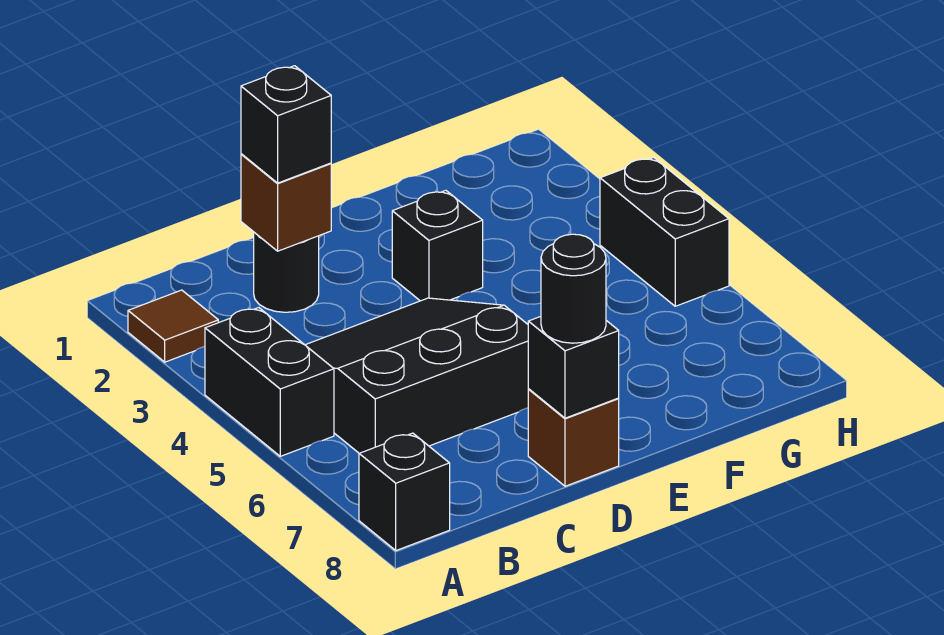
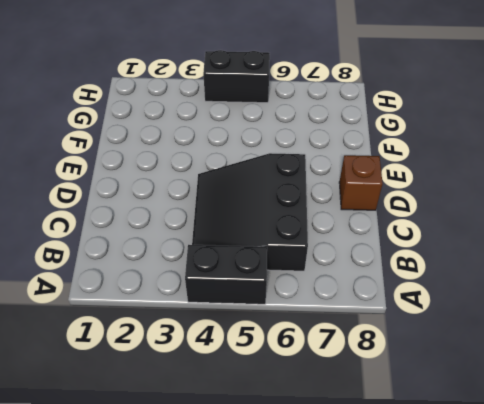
none -> brown tile A2 level 1
none -> black brick A8 level 1
none -> black round brick C2 level 1

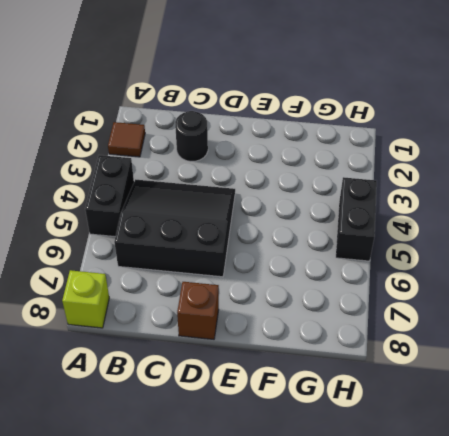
lime brick A8 level 1 -> black brick A8 level 1
none -> black brick E3 level 1
none -> brown brick C2 level 2
none -> black brick D8 level 2

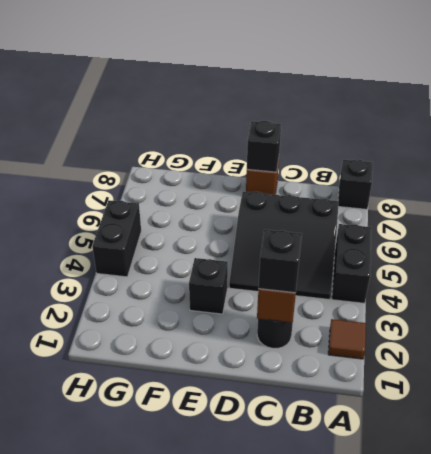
none -> black round brick D8 level 3

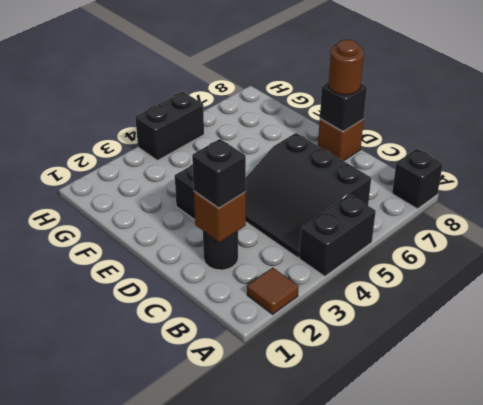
brown round brick D8 level 3 -> black round brick D8 level 3

